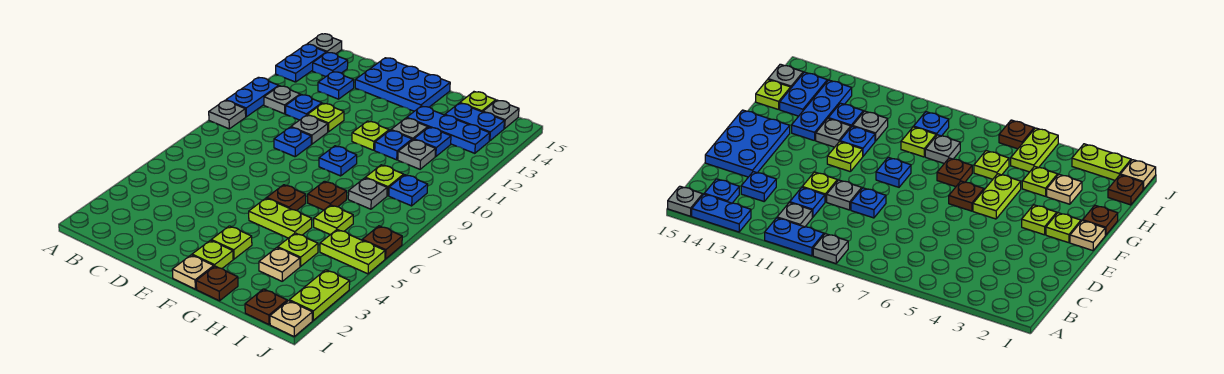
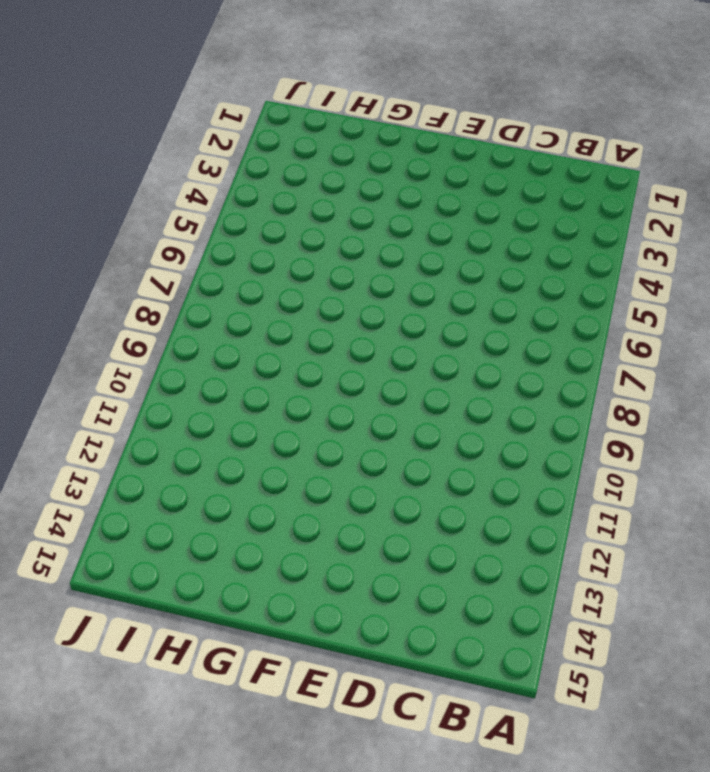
none -> grey plate A9 level 1
none -> blue plate A10:A11 level 1
none -> blue plate A13:A14 level 1
none -> grey plate A15 level 1

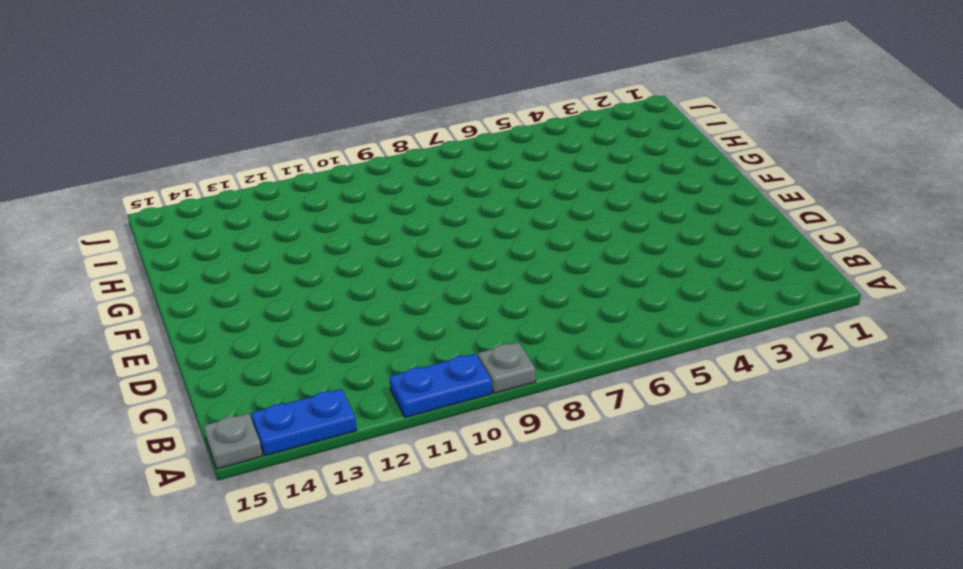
none -> grey plate B11 level 1
none -> blue plate B14 level 1
none -> blue plate C11 level 1
none -> blue plate C13 level 1

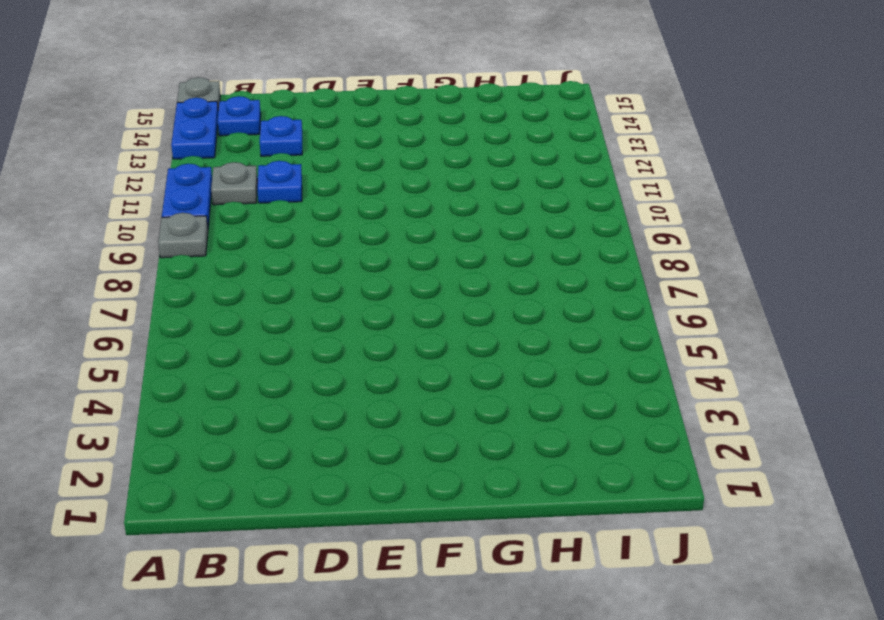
none -> blue plate D9 level 1
none -> grey plate D10 level 1
none -> lime plate D11 level 1
none -> blue plate D14:F15 level 1

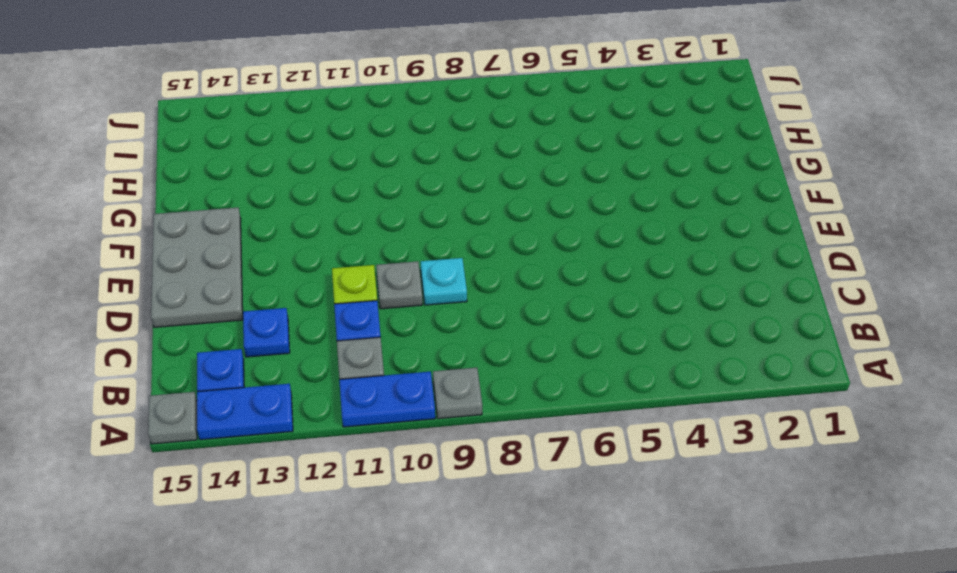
cyan plate D9 level 1 -> blue plate D9 level 1
grey plate D14:F15 level 1 -> blue plate D14:F15 level 1
none -> tan plate F1 level 1
none -> lime plate F2 level 1
none -> lime plate F3 level 1
none -> lime plate F5:G5 level 1

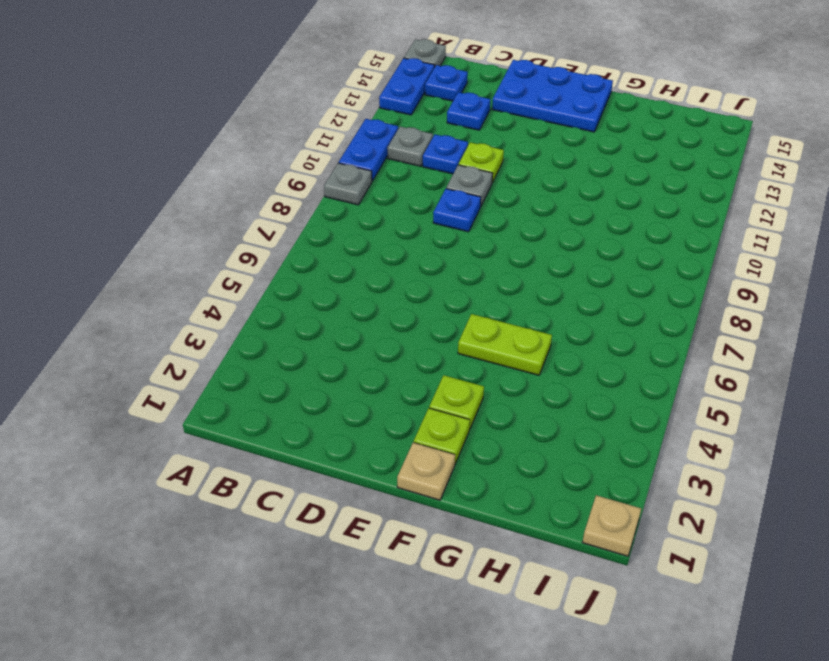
none -> brown plate F6 level 1
none -> blue plate F9 level 1
none -> lime plate F11 level 1
none -> brown plate G1 level 1

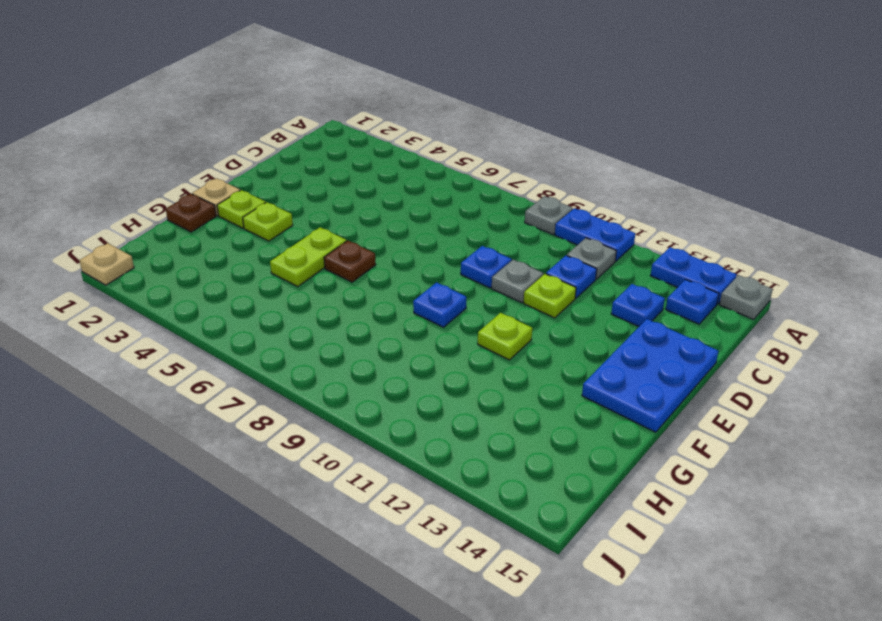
none -> brown plate G7 level 1
none -> blue plate G11 level 1
none -> grey plate G12 level 1
none -> blue plate G13:I13 level 1

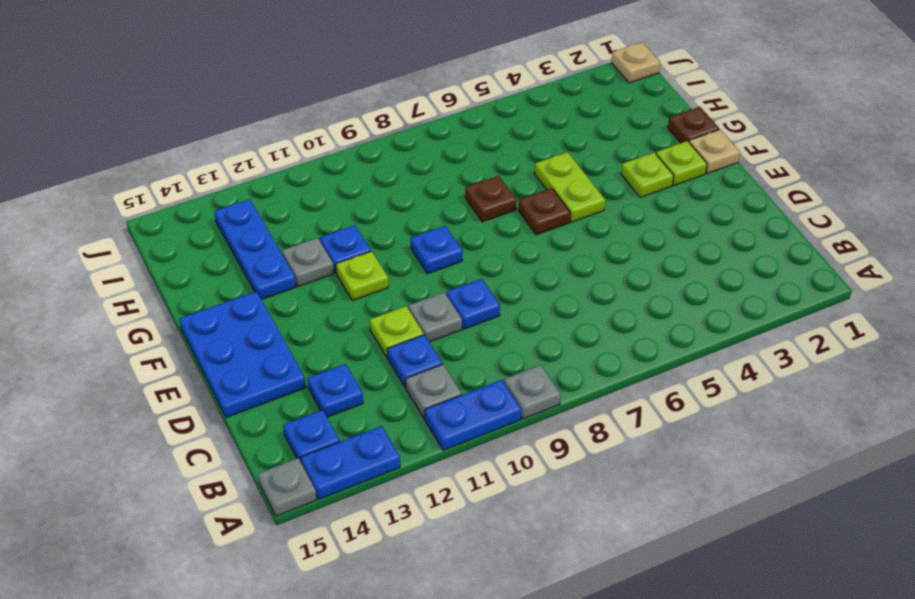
none -> tan plate H3 level 1
none -> lime plate H4 level 1
none -> lime plate H6 level 1
none -> grey plate H8 level 1

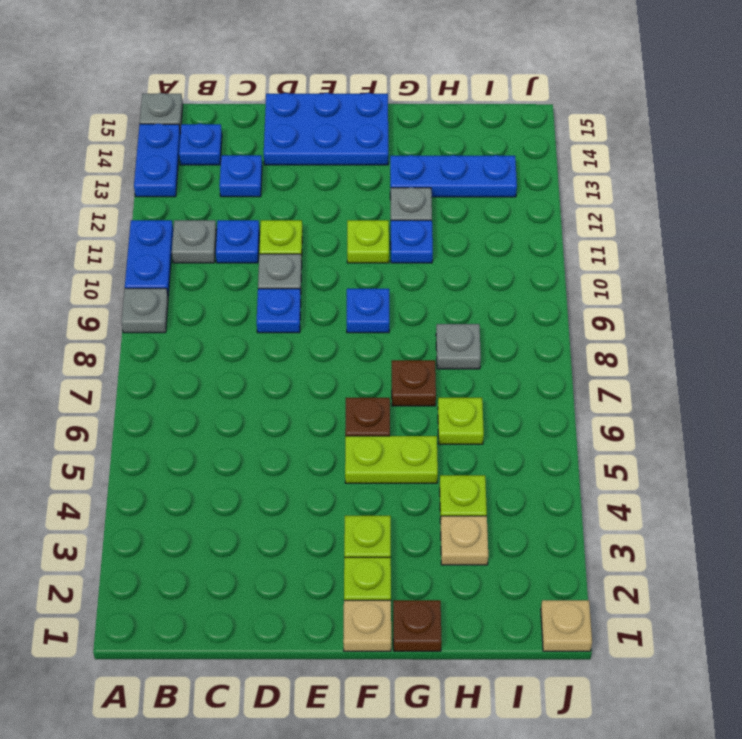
none -> lime plate H9 level 1
none -> grey plate H11 level 1
none -> blue plate H12 level 1
none -> blue plate H14:I14 level 1

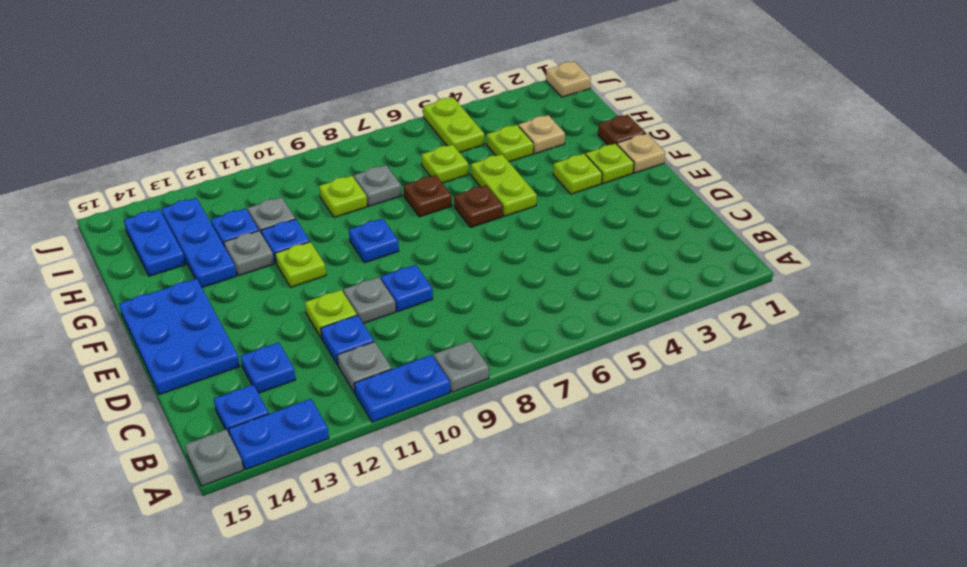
none -> lime plate H15 level 1
none -> brown plate I1 level 1
none -> blue plate I9 level 1
none -> grey plate I15 level 1

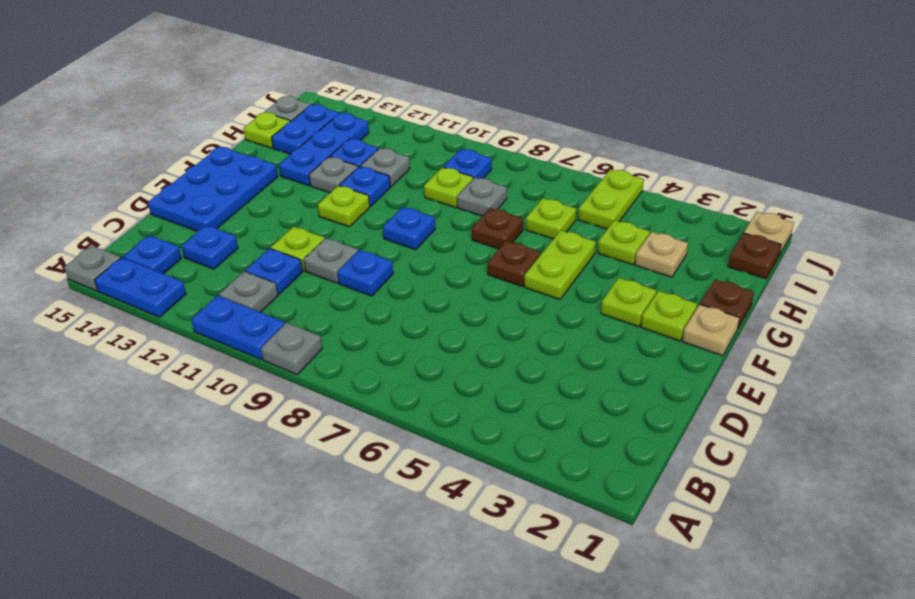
none -> lime plate J2:J3 level 1
none -> brown plate J6 level 1

